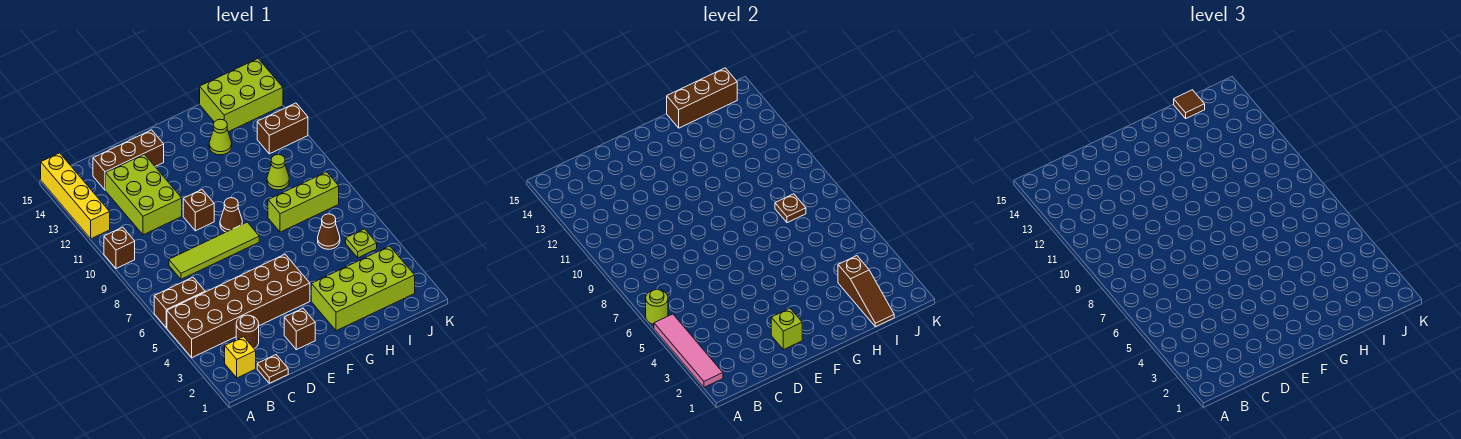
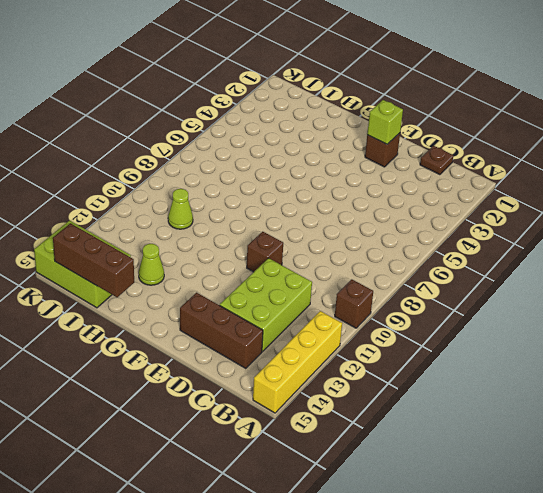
none -> brown brick A4:F5 level 1
none -> brown brick A6:B6 level 1
none -> yellow brick B2 level 1

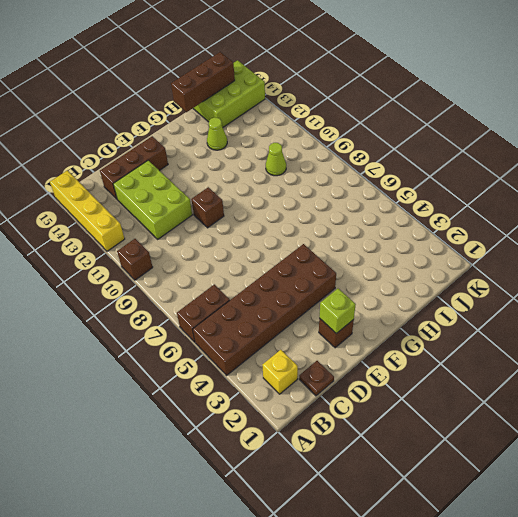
none -> brown round brick C3 level 1
none -> lime tile C8:F8 level 1
none -> brown cone F9 level 1

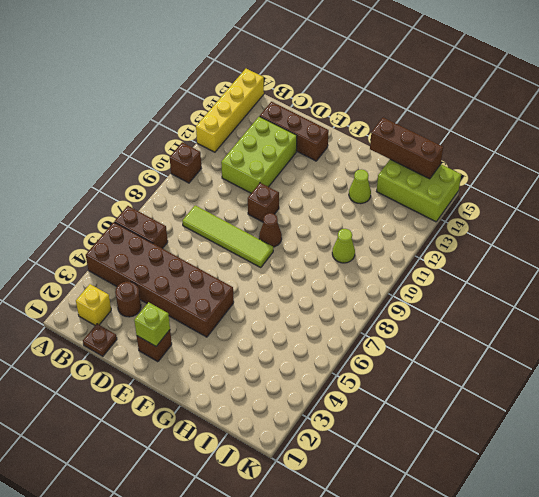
none -> lime brick G2:J3 level 1
none -> lime brick H8:J8 level 1
none -> brown cone I6 level 1

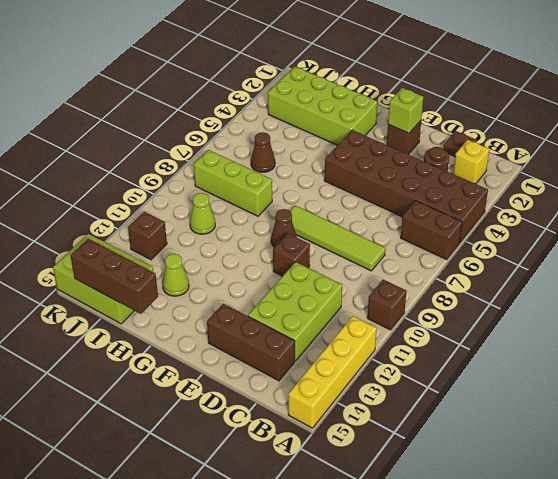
brown brick J12 level 1 -> brown brick J12:K12 level 1
none -> lime plate J5 level 1
none -> pink tile A2:A5 level 2
none -> lime round brick A6 level 2

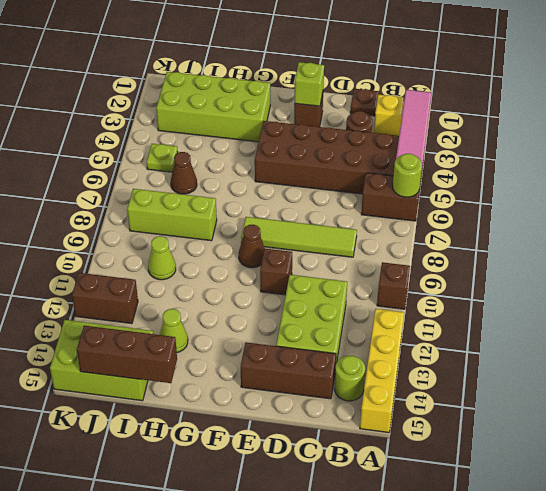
lime round brick B14 level 1 -> none
none -> brown slope I1:I3 level 2 top 3
none -> brown plate I8 level 2
none -> brown tile I15 level 3

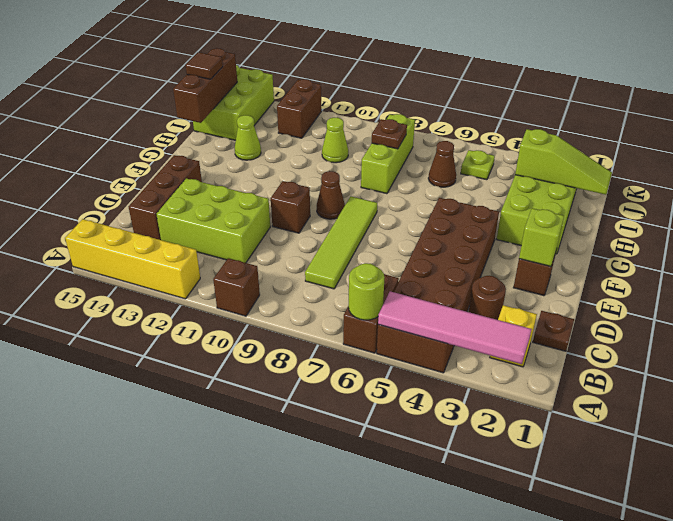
lime slope I1:I3 level 2 top 3 -> brown slope I1:I3 level 2 top 3

